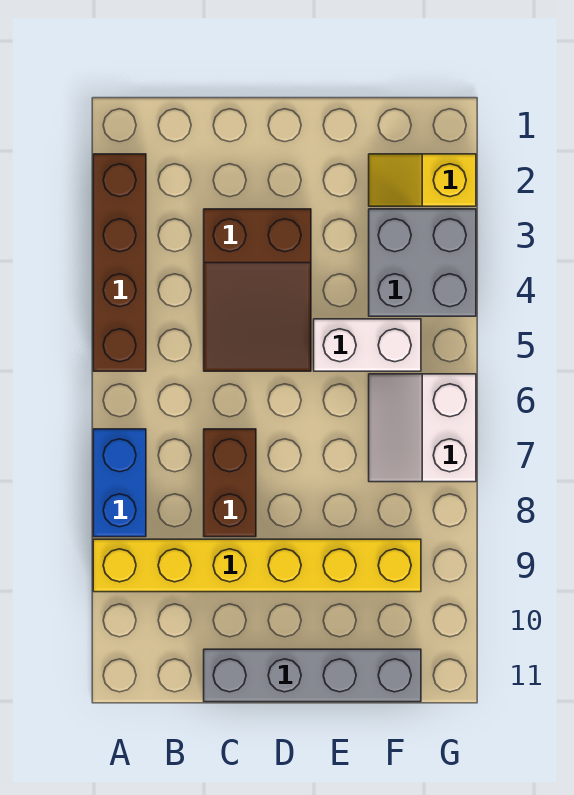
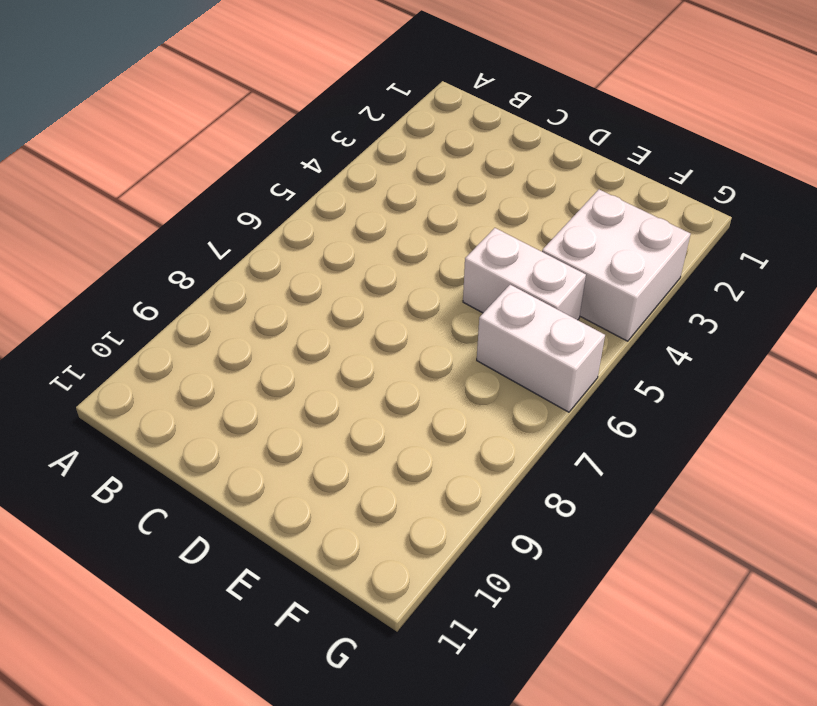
white brick F3:G4 level 1 -> grey brick F3:G4 level 1
white brick F6:G6 level 1 -> white slope F6:G7 level 1 top G
none -> brown brick A2:A5 level 1
none -> blue brick A7:A8 level 1

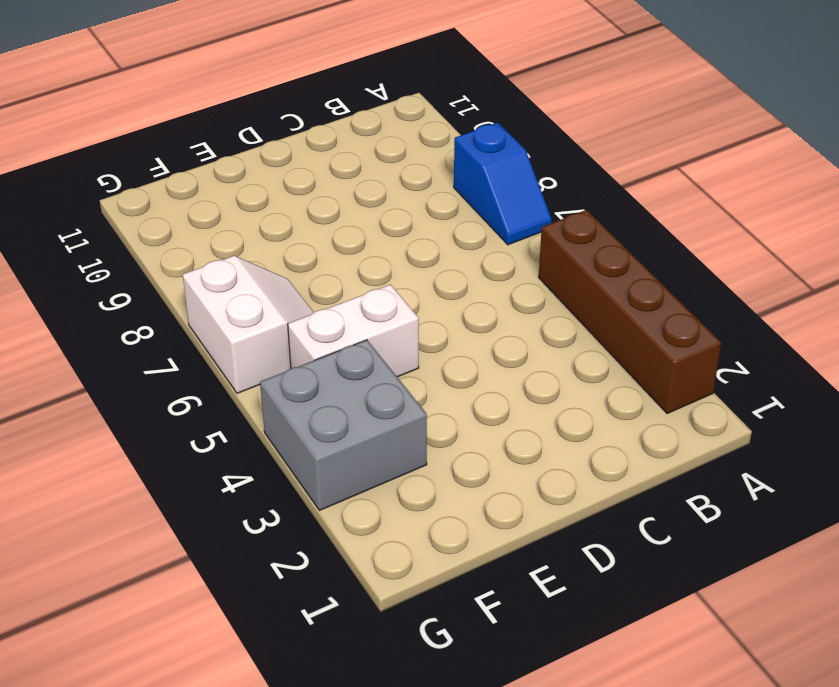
blue slope A7:A8 level 1 top 8 -> blue brick A7:A8 level 1
none -> yellow brick A9:F9 level 1
none -> brown slope C3:D5 level 1 top 3

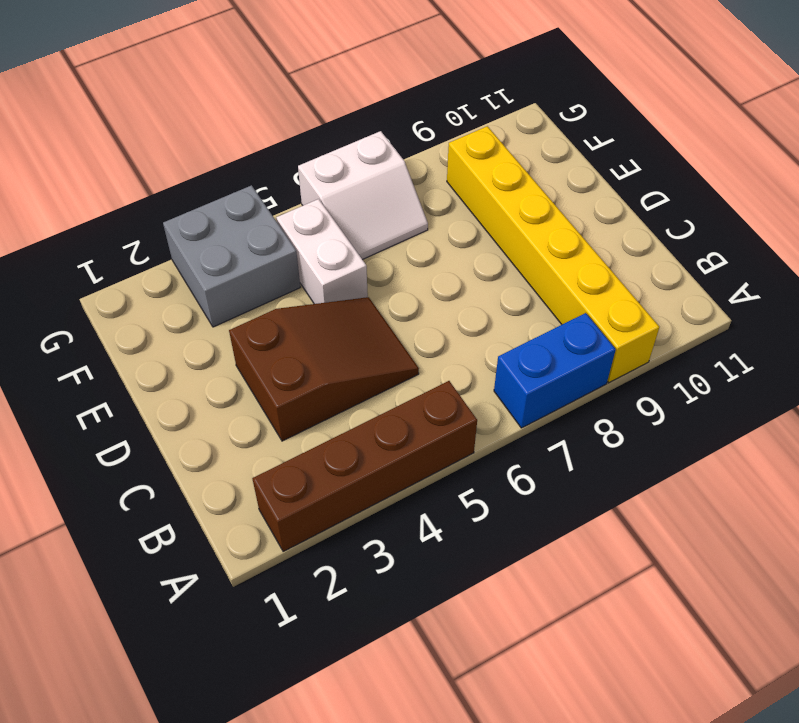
none -> brown brick C7:C8 level 1
none -> grey brick C11:F11 level 1

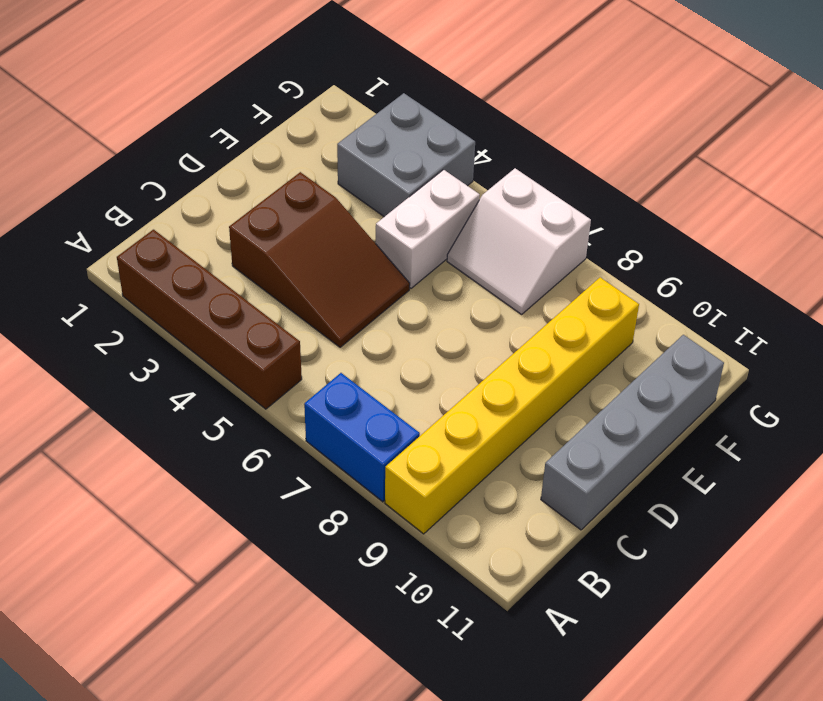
none -> brown brick C7:C8 level 1
none -> yellow slope F2:G2 level 1 top G

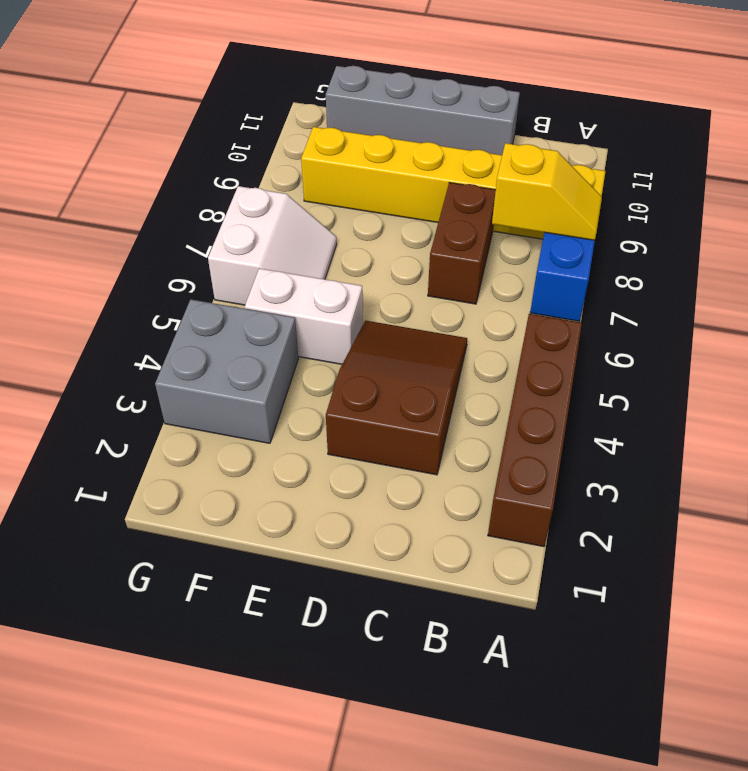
yellow slope A8:B8 level 2 top B -> yellow slope F2:G2 level 1 top G

